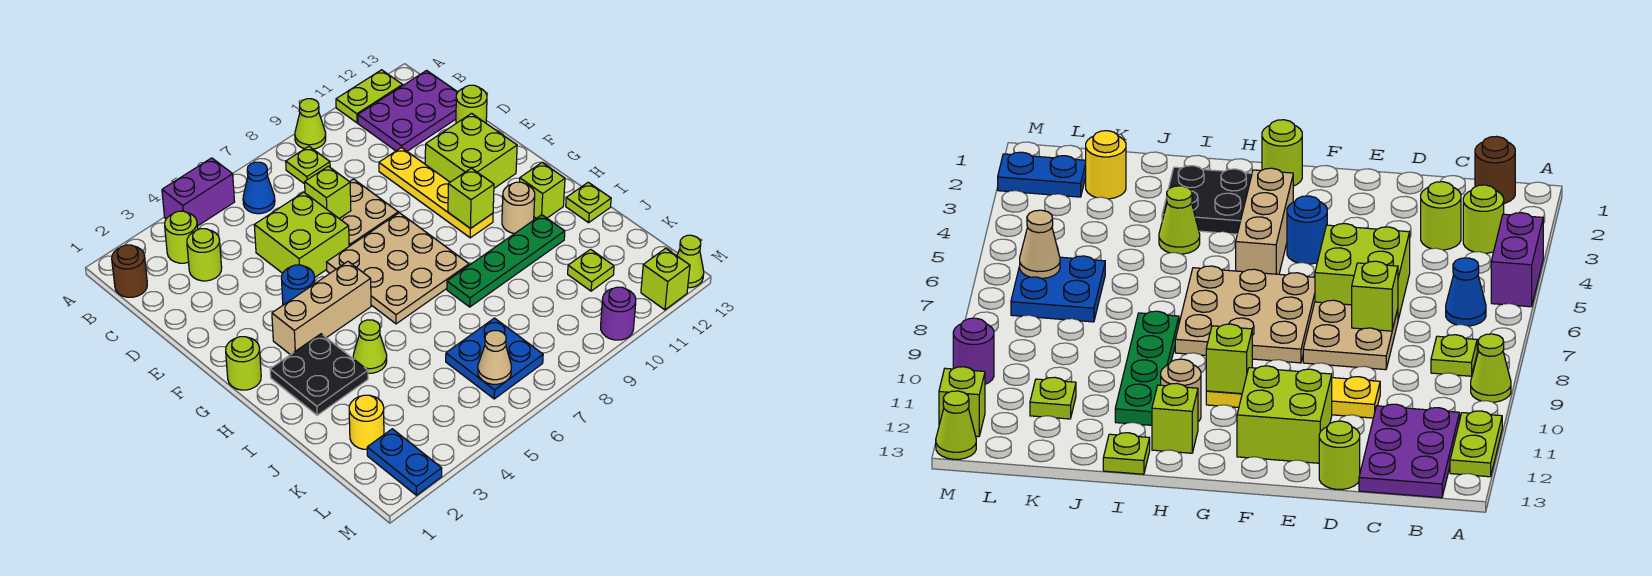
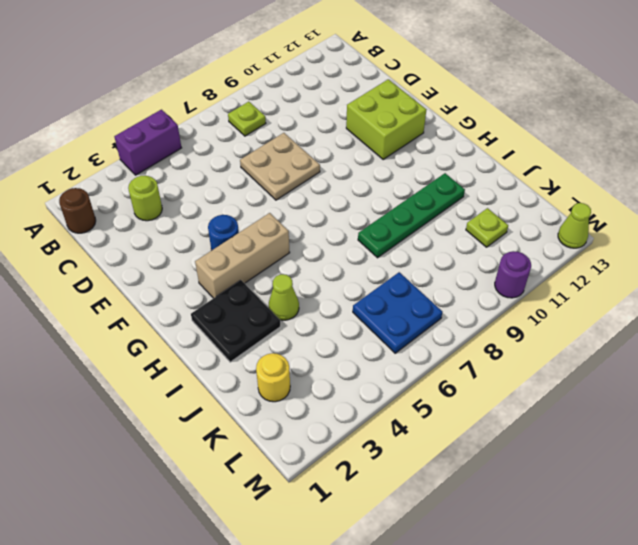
none -> lime cone A9 level 1
none -> lime plate A11:A12 level 1
none -> lime round brick B3 level 1
none -> blue cone B6 level 1

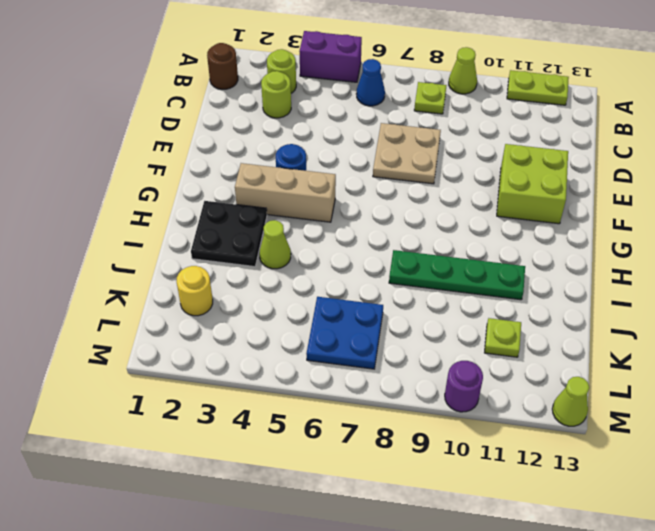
none -> purple plate B11:C13 level 1
none -> lime brick D5:E6 level 1
none -> yellow plate D10:G10 level 1
none -> lime round brick D13 level 1

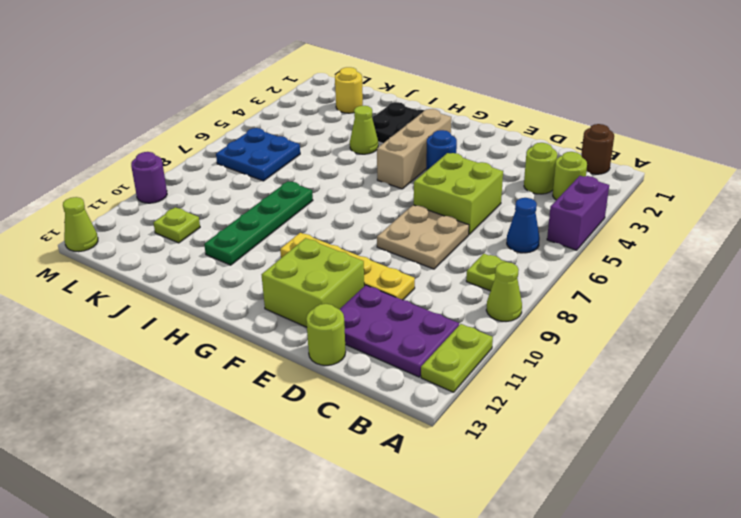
purple plate B11:D12 level 1 -> purple plate B11:C13 level 1
none -> tan plate F6:H8 level 1
none -> lime round brick G1 level 1
none -> tan round brick H11 level 1
none -> lime brick H12 level 1

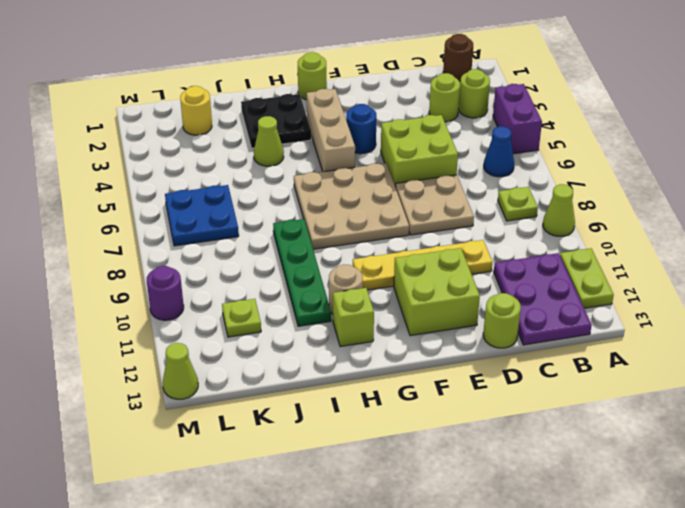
none -> lime plate I13 level 1
none -> blue plate L2:M2 level 1
none -> lime brick M12 level 1
none -> lime brick D7 level 2

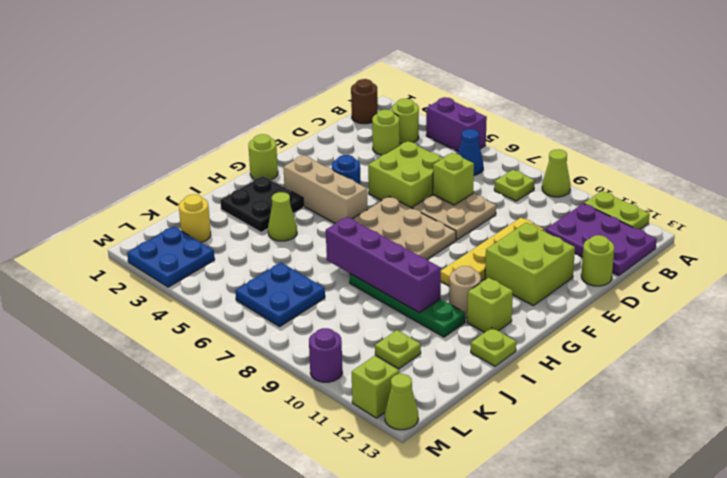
purple brick I7:I10 level 2 -> none
blue plate L2:M3 level 1 -> blue plate L2:M2 level 1
none -> lime brick G10 level 2
none -> tan cone L6 level 2

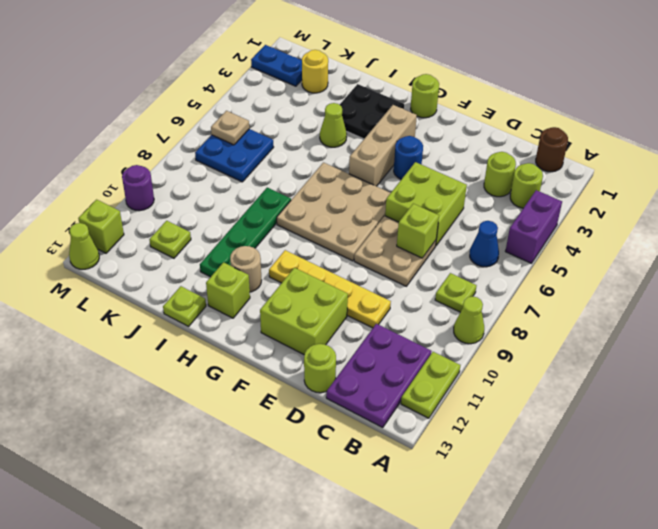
tan plate L6 level 2 -> tan cone L6 level 2
none -> lime brick G10 level 2

